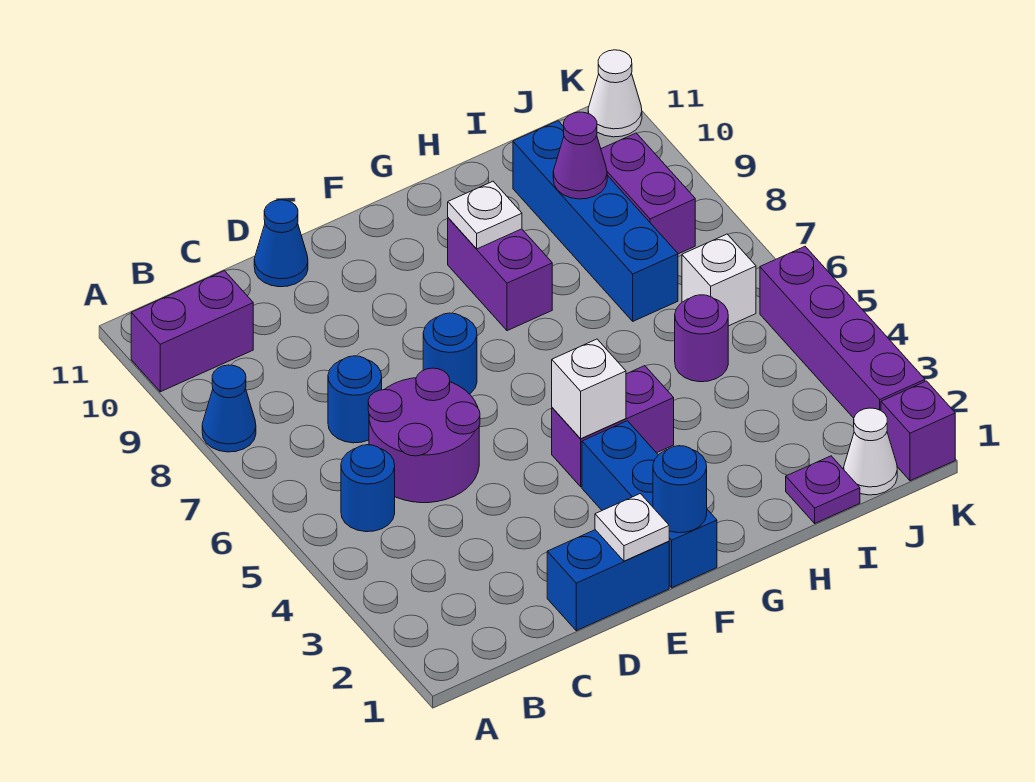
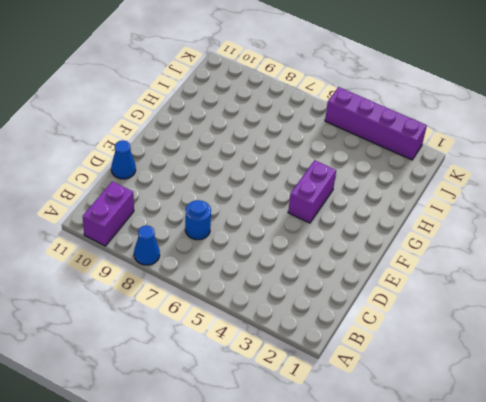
none -> blue round brick B5 level 1
none -> purple round brick C5:D6 level 1
none -> blue brick D1:E1 level 1

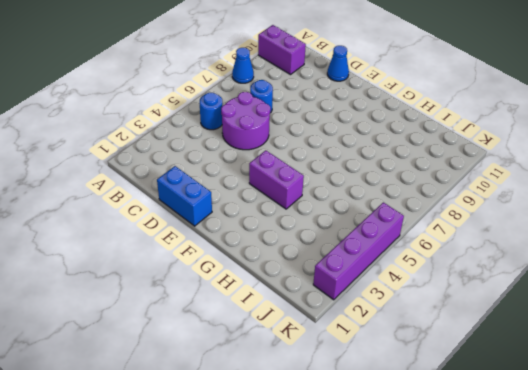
none -> blue round brick E7 level 1
none -> blue brick F1:F3 level 1
none -> purple brick G8:G9 level 1

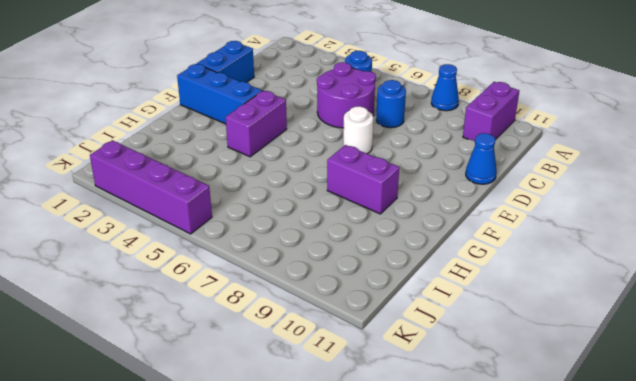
white round brick E7 level 1 -> blue round brick E7 level 1
none -> purple plate I1 level 1
none -> purple round brick I5 level 1
none -> blue brick I7:I10 level 1

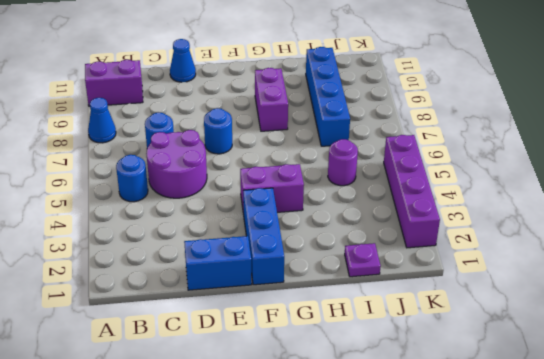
none -> white cone J1 level 1
none -> white brick J6 level 1
none -> purple brick J8:J9 level 1

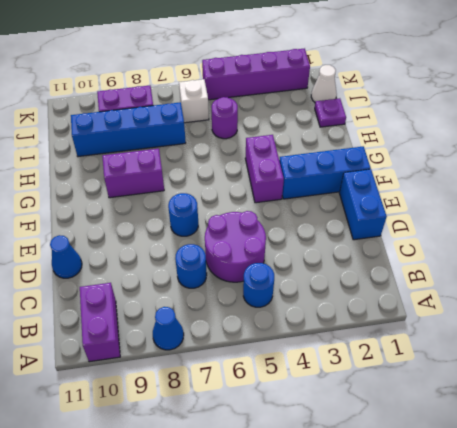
none -> purple brick K1 level 1
none -> white cone K11 level 1
none -> white plate E1 level 2

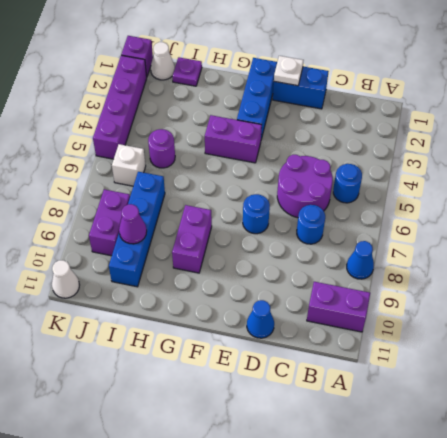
none -> blue round brick F1 level 2
none -> white brick F4 level 2
none -> white plate G9 level 2

